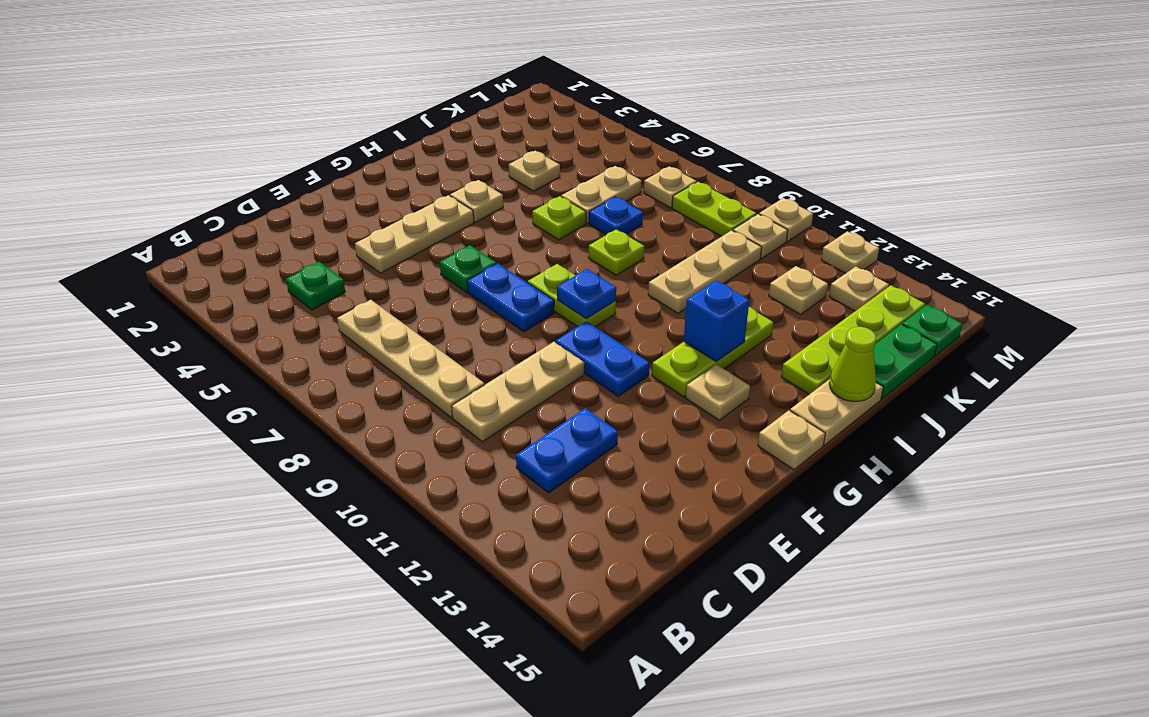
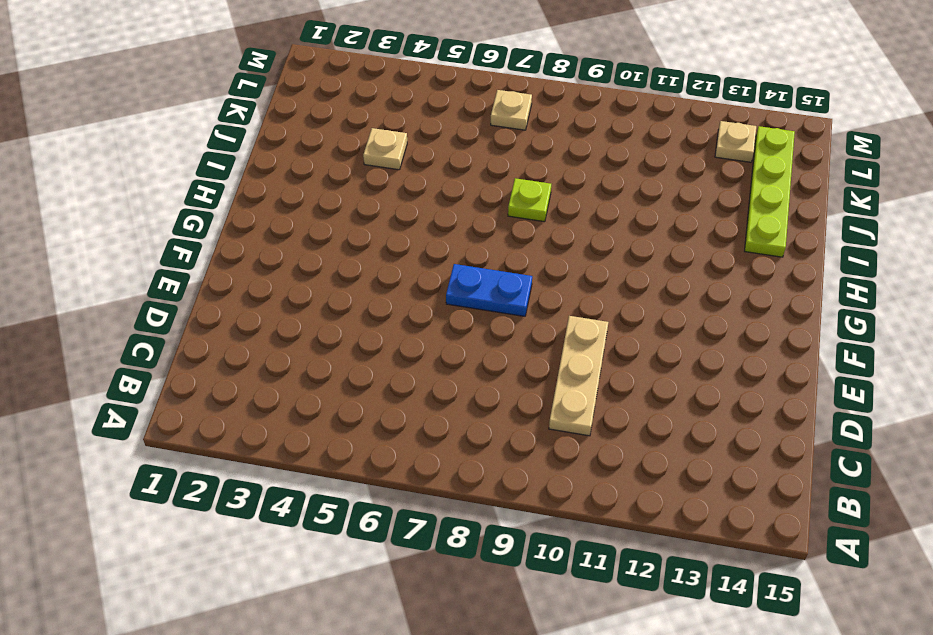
none -> green plate C4 level 1
none -> tan plate C6:C9 level 1
none -> blue plate C12:D12 level 1
none -> tan plate E4:G4 level 1

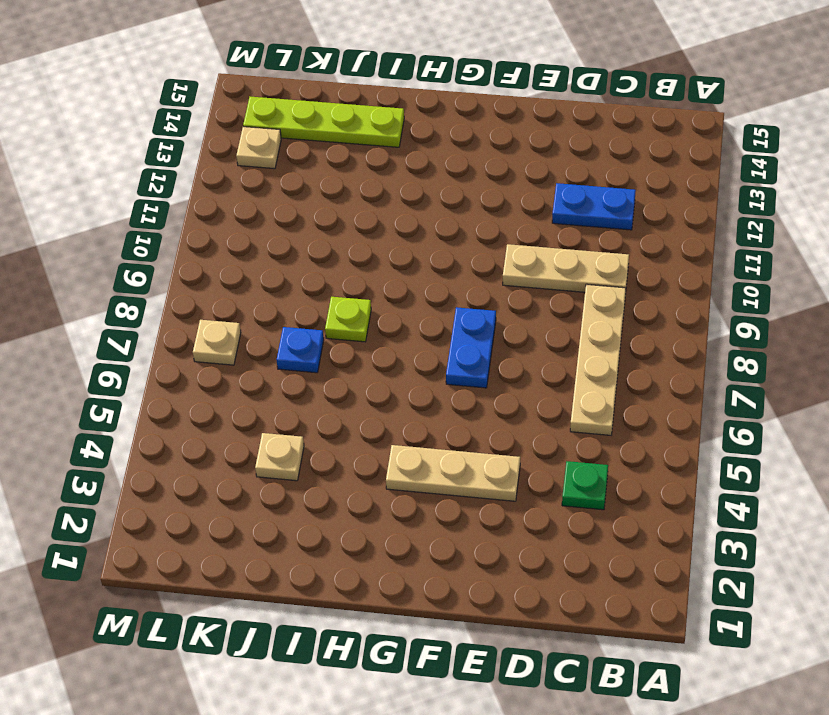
none -> green plate F6 level 1
none -> blue plate F10:F11 level 1
none -> lime plate G8:G9 level 1
none -> lime plate G12:I12 level 1

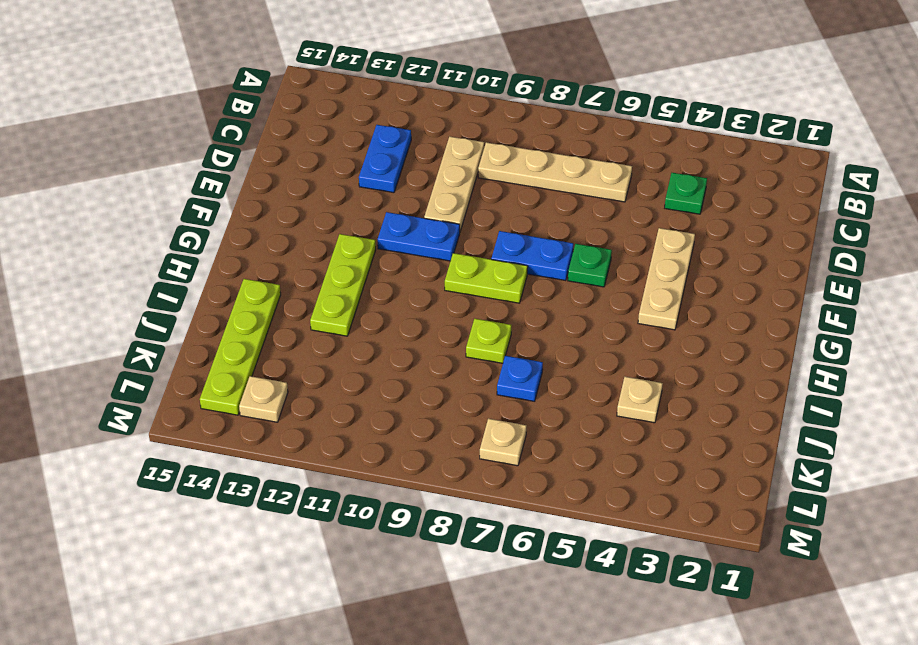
none -> tan plate G13 level 1
none -> tan plate G15 level 1
none -> tan plate H4 level 1
none -> tan plate H15:I15 level 1

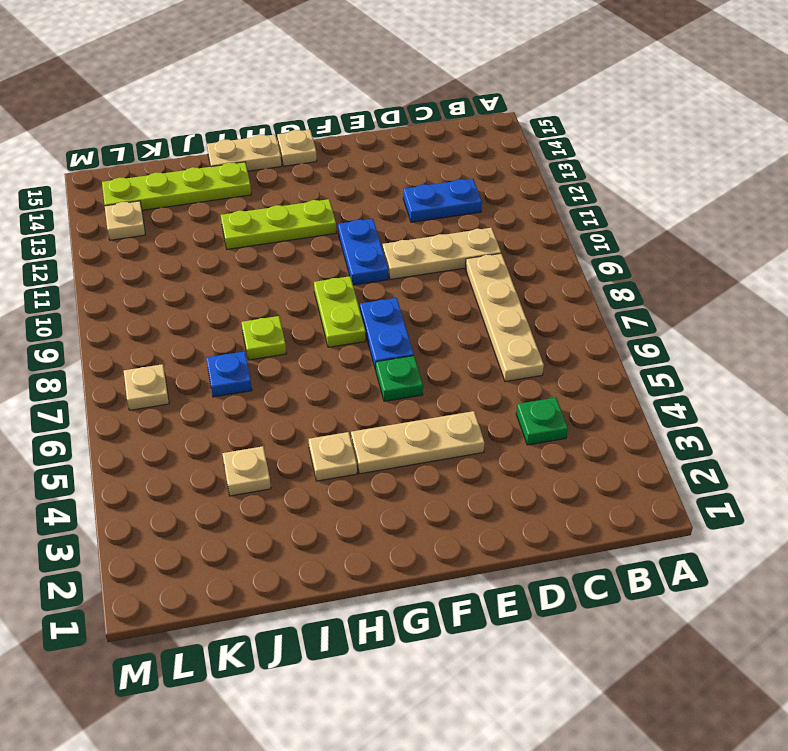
none -> tan plate G13 level 1
none -> lime plate I6 level 1
none -> tan plate I10:K10 level 1
none -> tan plate J6:K6 level 1

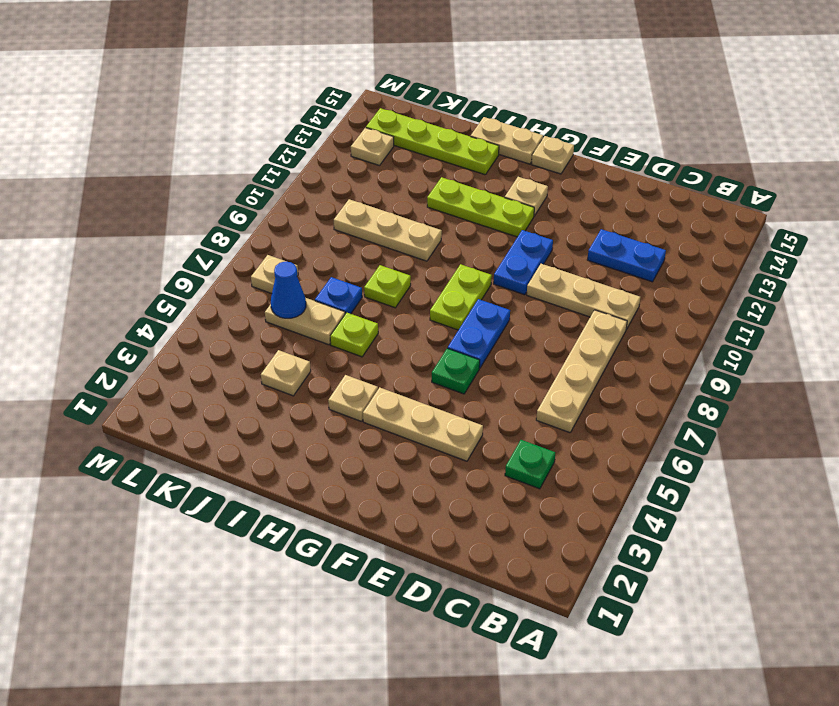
blue cone K6 level 2 -> none
none -> green plate J15:K15 level 1
none -> tan plate K12 level 1
none -> lime plate L8:L9 level 1
none -> tan plate L10 level 1

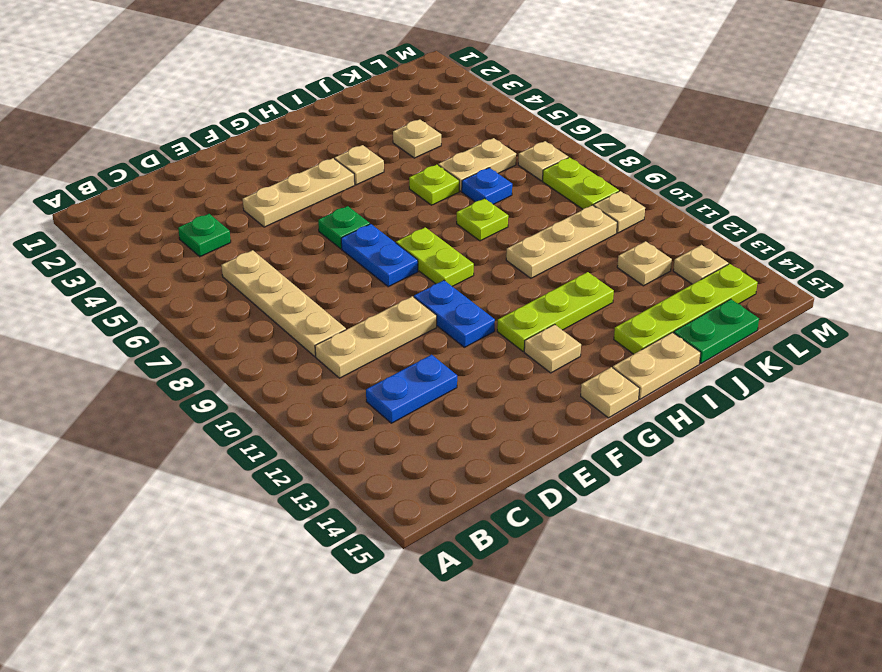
none -> green plate L15 level 1
none -> tan plate M10 level 1
none -> tan plate M12 level 1
none -> blue plate G9 level 2

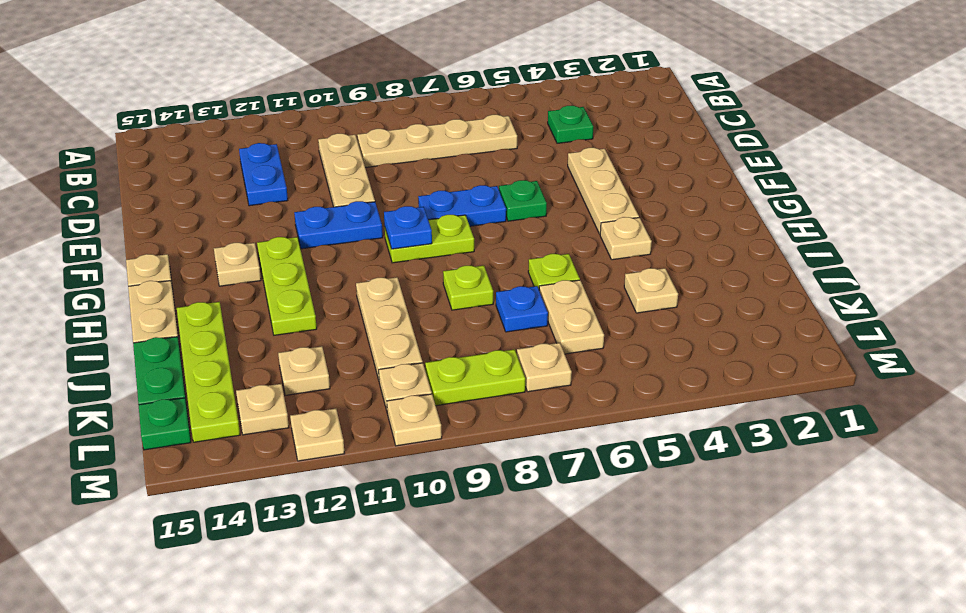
none -> blue brick H12 level 2
none -> lime cone I15 level 2

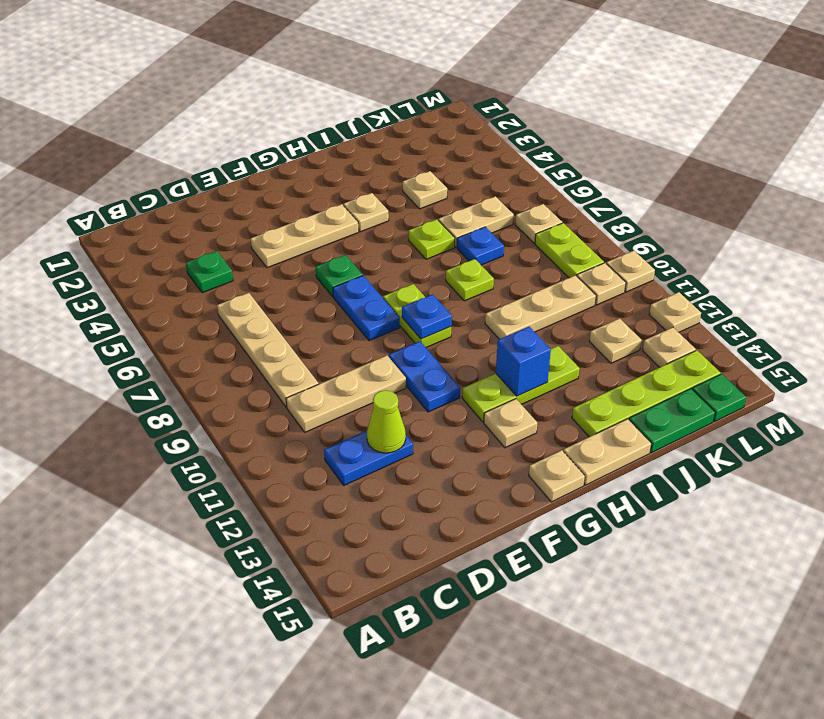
lime cone D12 level 2 -> lime cone I15 level 2

